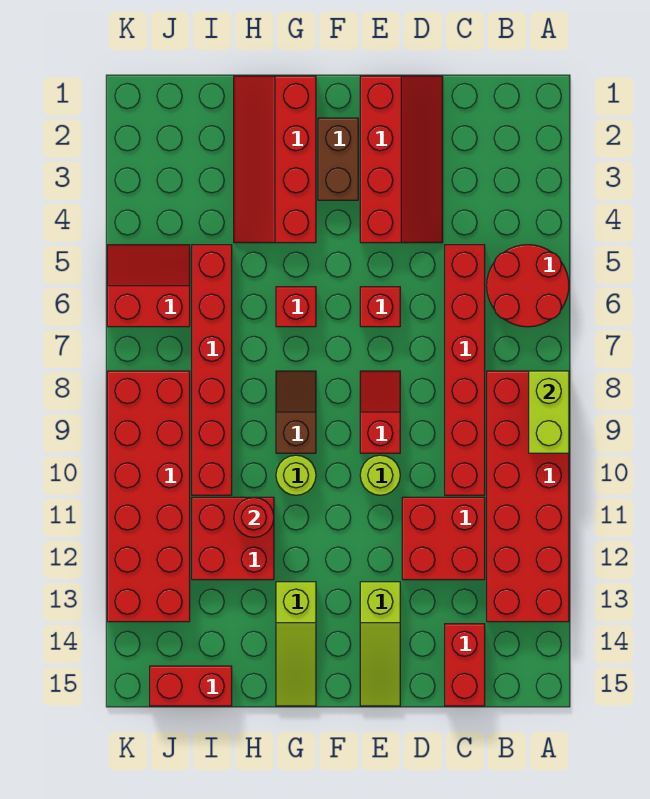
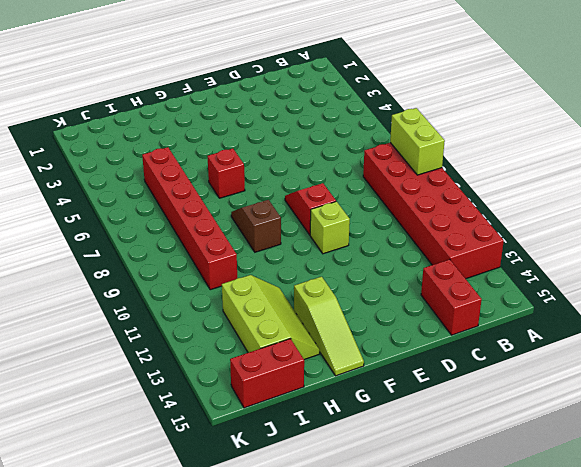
lime brick E10 level 1 -> lime round brick E10 level 1
lime slope H12:I14 level 1 top I -> red brick H11:I12 level 1
none -> red round brick A5:B6 level 1
none -> red brick C5:C10 level 1
none -> red brick C11:D12 level 1

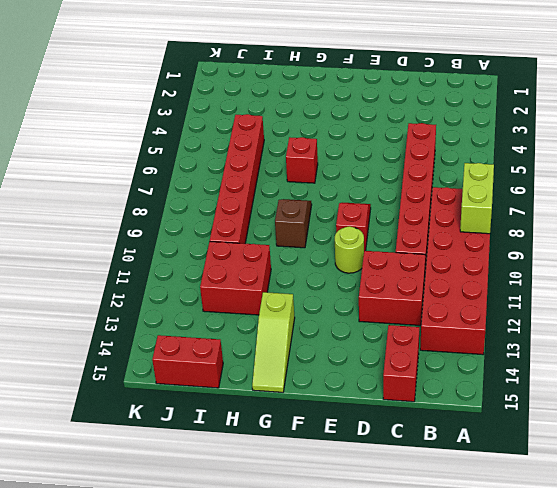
none -> red round brick A5:B6 level 1
none -> red slope D1:E4 level 1 top E
none -> red brick E6 level 1

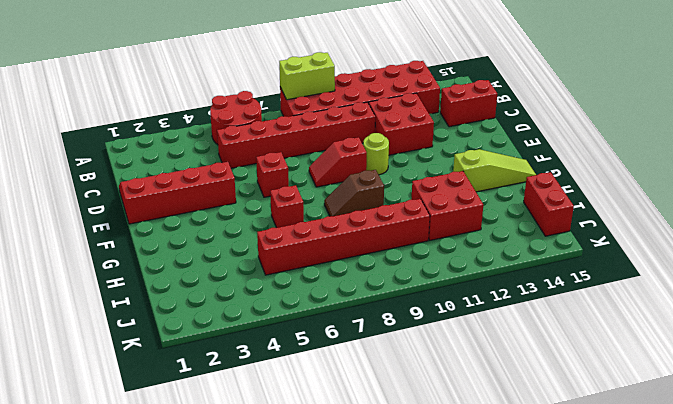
none -> lime slope E13:E15 level 1 top 13
none -> brown brick F2:F3 level 1
none -> red slope G1:H4 level 1 top G

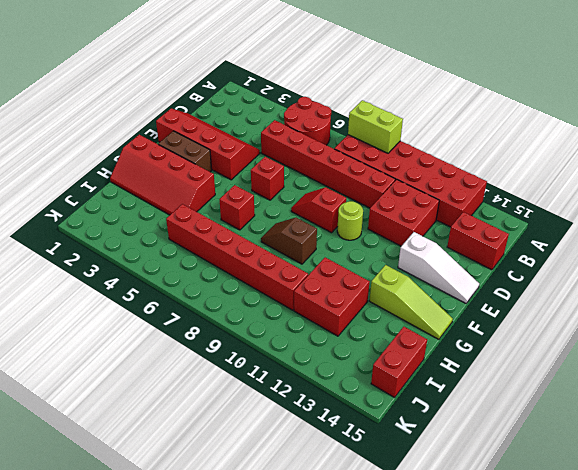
white slope E13:E15 level 1 top 13 -> lime slope E13:E15 level 1 top 13
none -> lime round brick G10 level 1
none -> red slope J5:K6 level 1 top 6
none -> red brick J8:K13 level 1

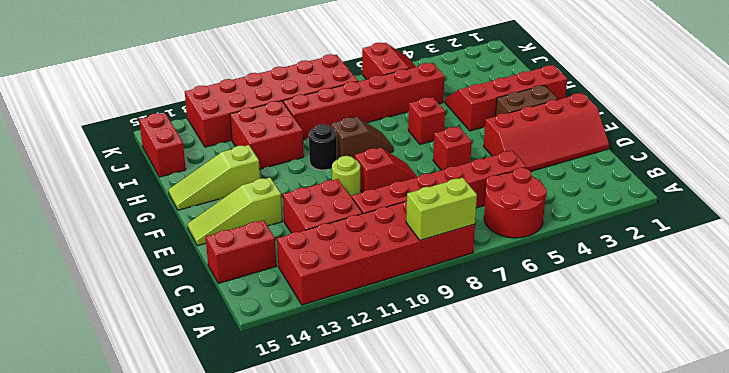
black round brick G10 level 1 -> lime round brick G10 level 1
none -> red round brick H11 level 2

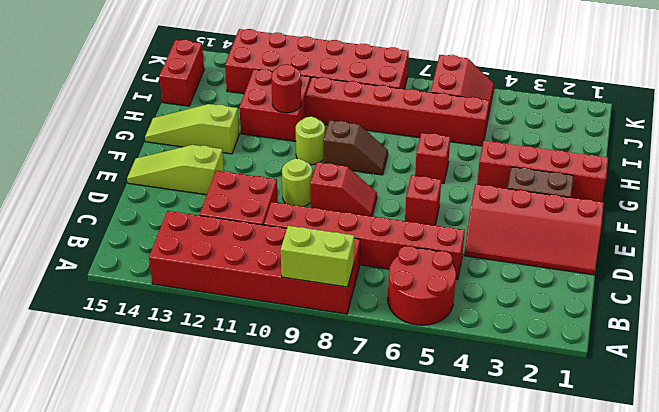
none -> red brick C14:C15 level 1

